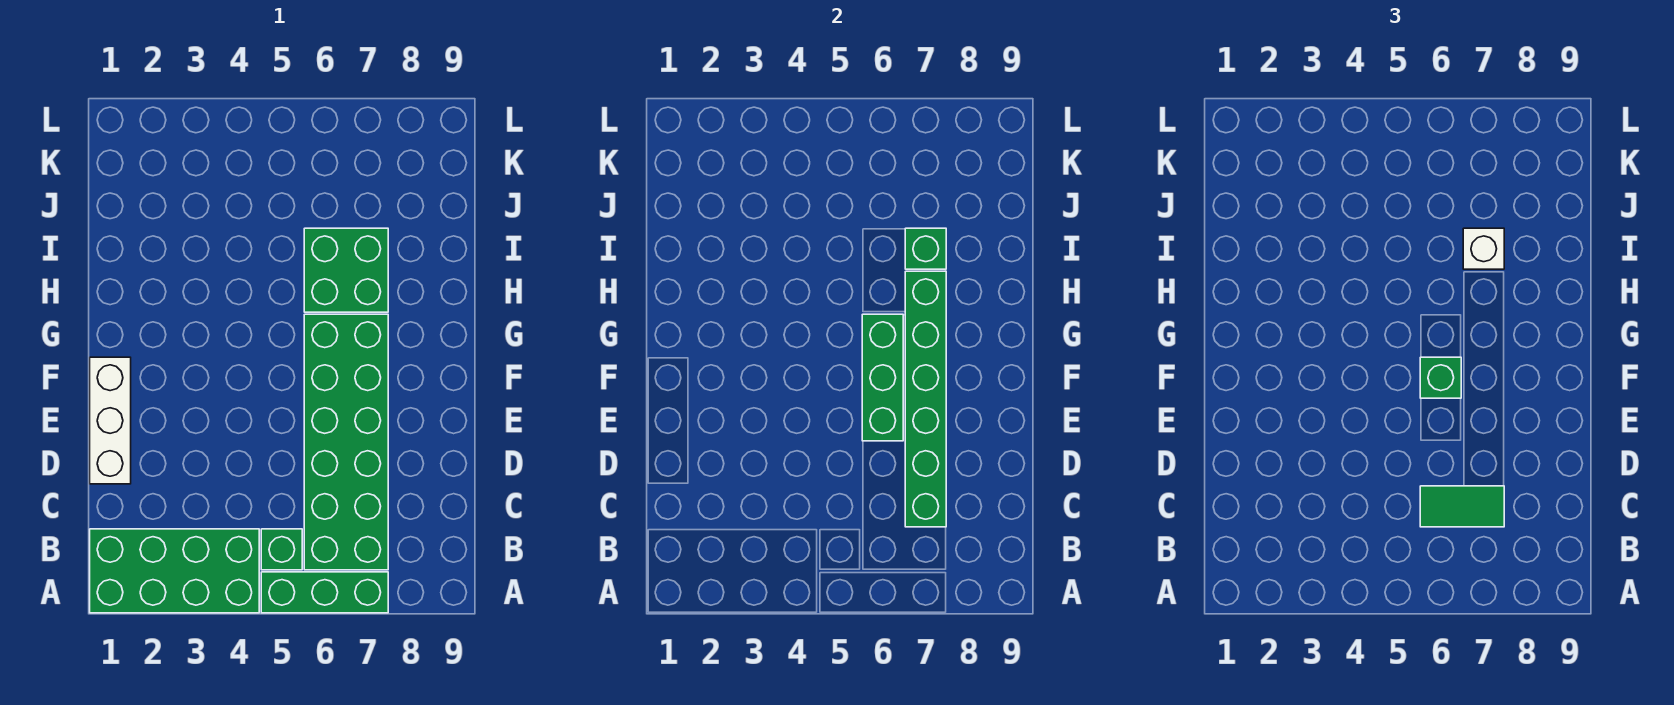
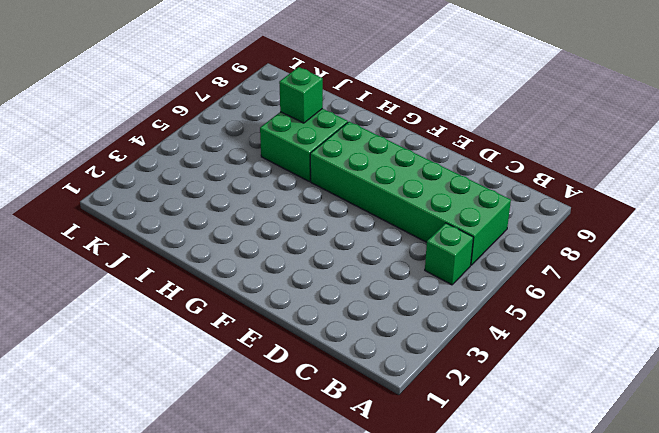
none -> green brick A1:B4 level 1
none -> green brick A5:A7 level 1
none -> white brick D1:F1 level 1

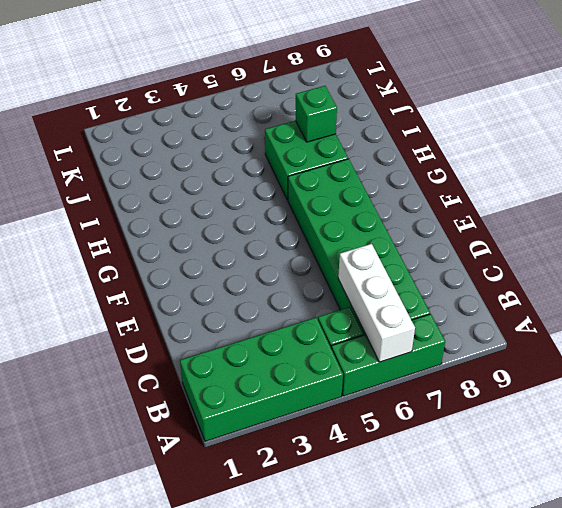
white brick A6:C6 level 2 -> white brick D1:F1 level 1
none -> green brick C7:H7 level 2
none -> green brick E6:G6 level 2
none -> green tile C6:C7 level 3

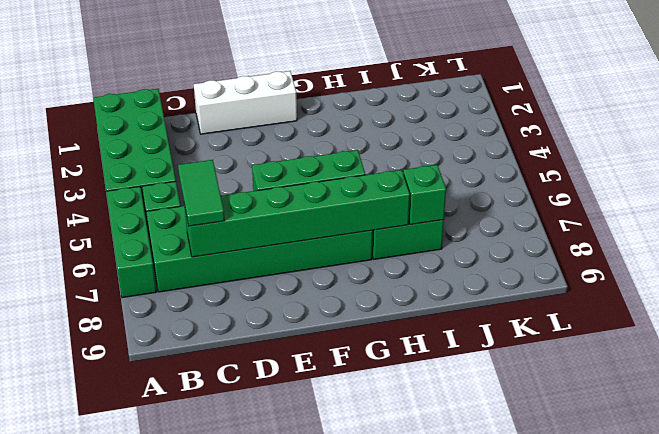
none -> green brick F6 level 3
none -> white brick I7 level 3

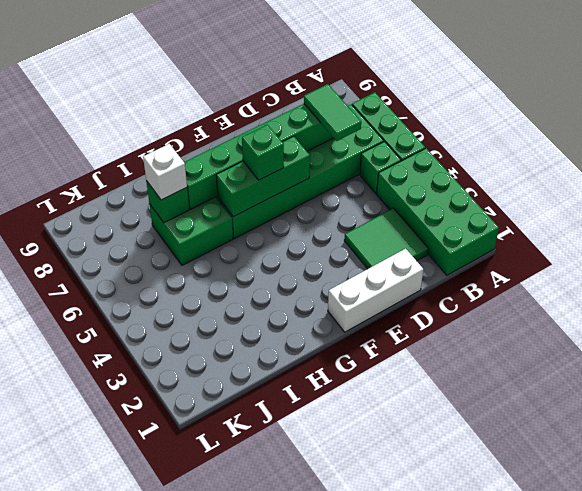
green tile C2:D3 level 1 -> none

